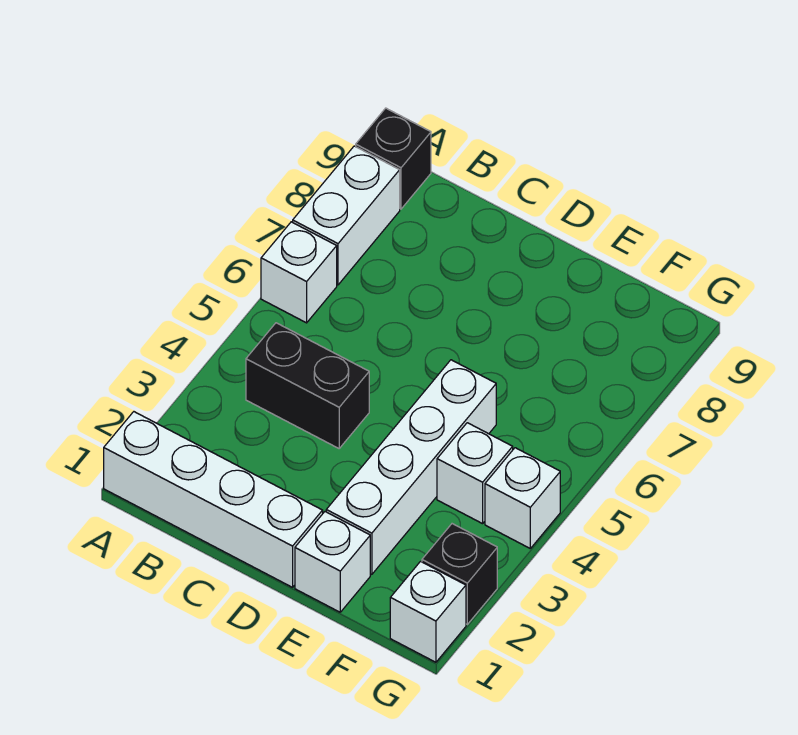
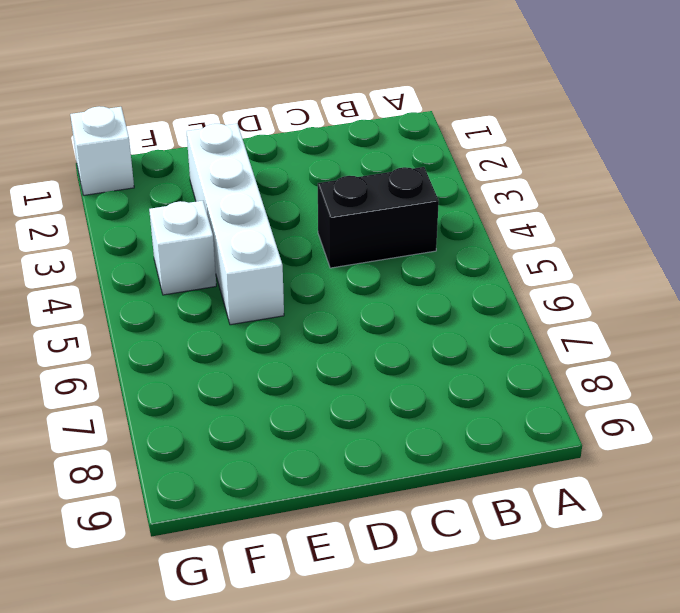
none -> white brick A1:D1 level 1
none -> white brick A6 level 1

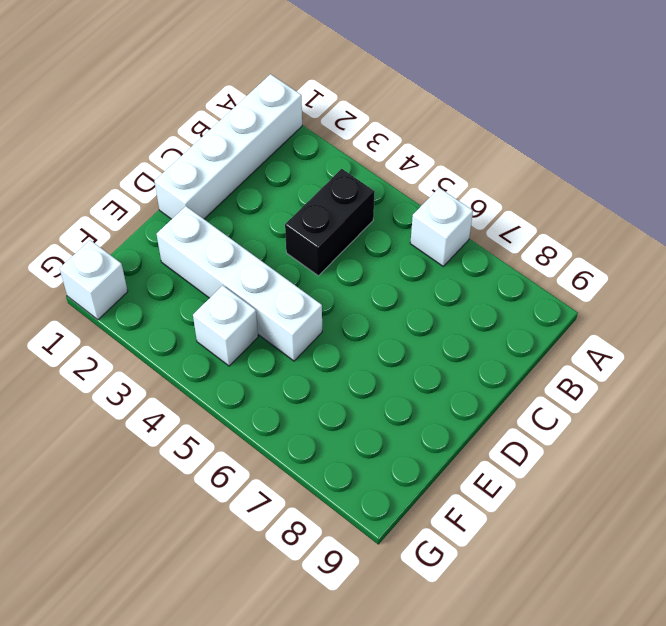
none -> white brick A7:A8 level 1
none -> black brick A9 level 1

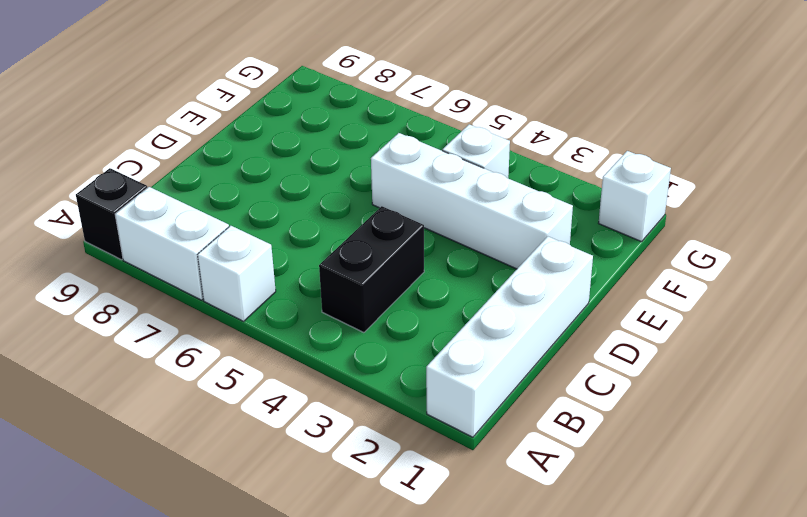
none -> white brick E1 level 1
none -> black brick G2 level 1

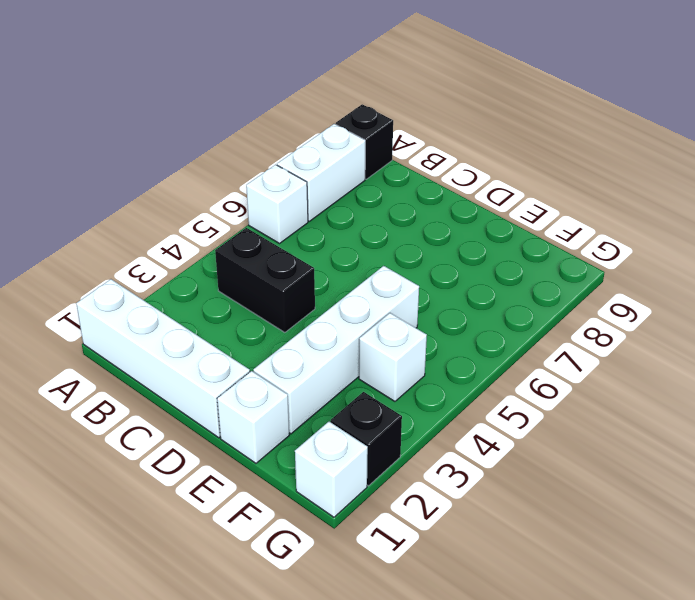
none -> white brick G4 level 1

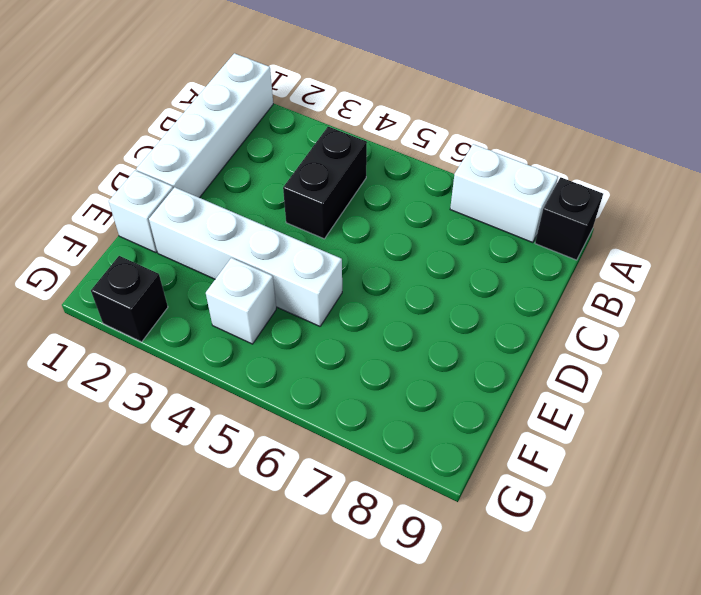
none -> white brick A6 level 1
none -> white brick G1 level 1

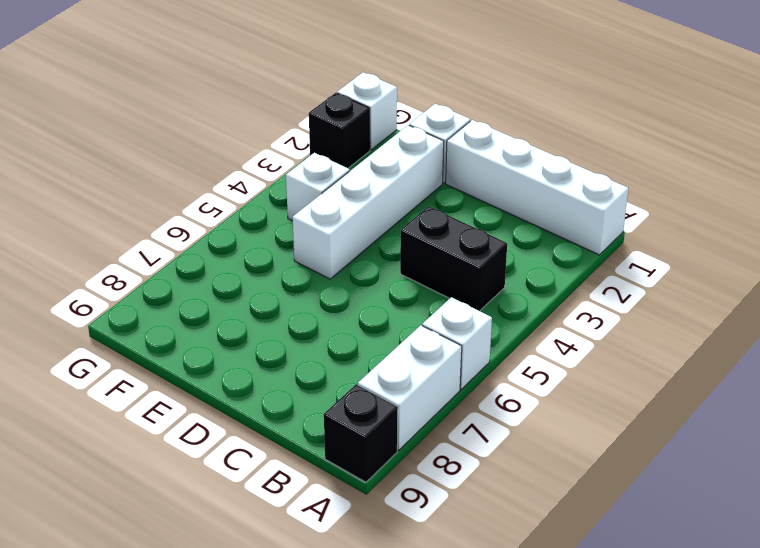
none -> white brick G4 level 1

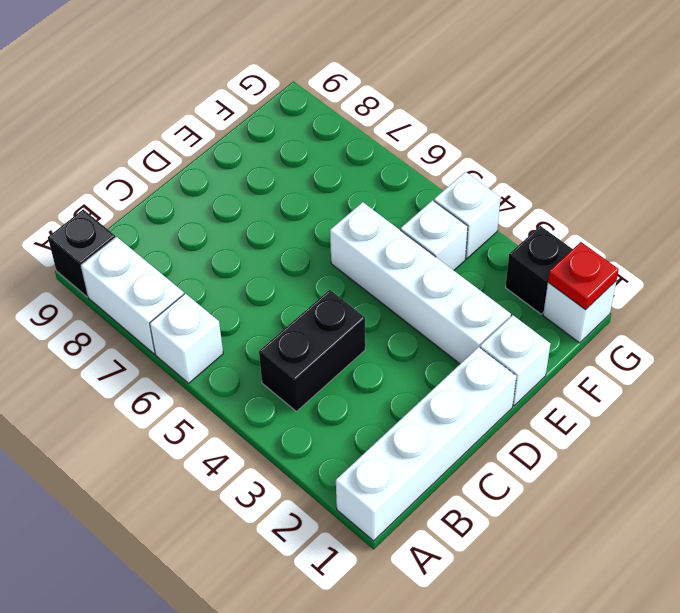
red plate G1 level 2 -> none

